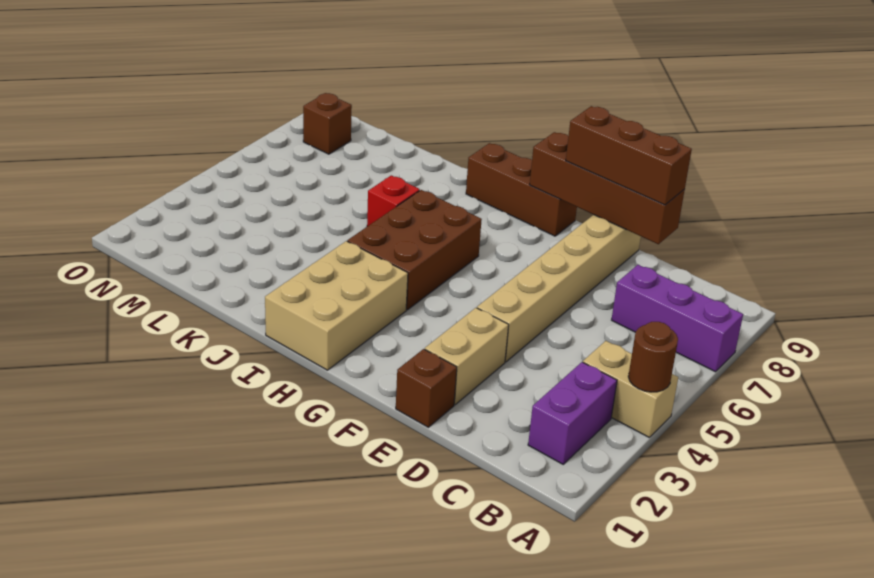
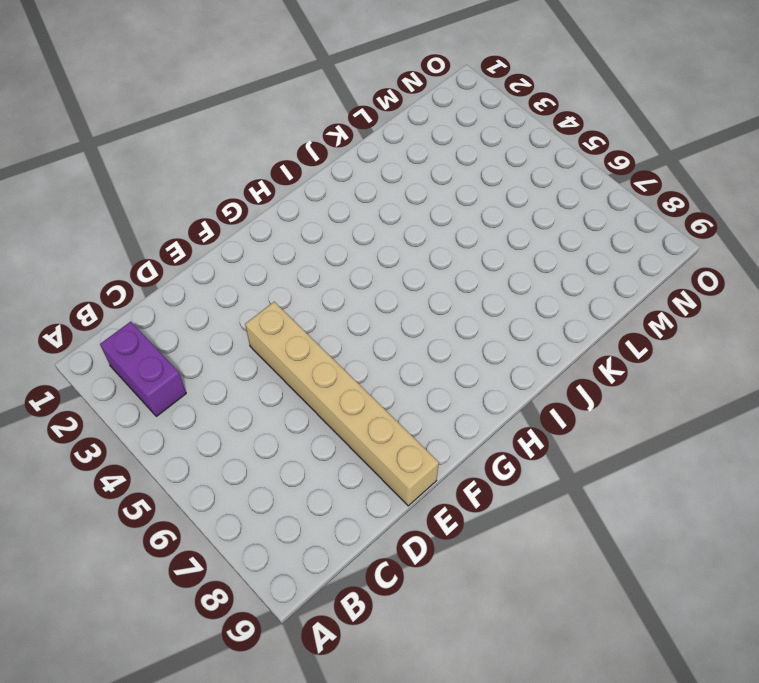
none -> tan brick A4:B4 level 1
none -> purple brick A7:C7 level 1
none -> brown brick E1 level 1

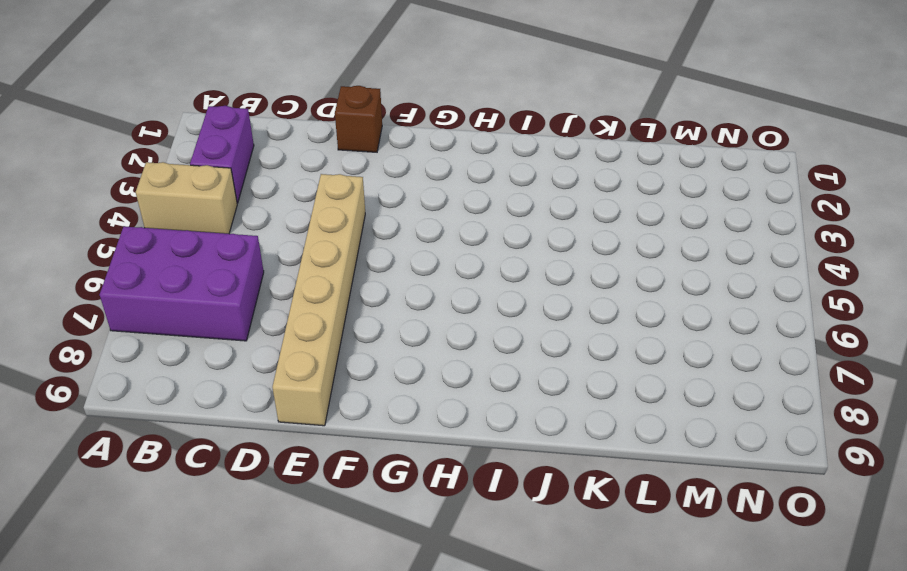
purple brick A6:C7 level 1 -> purple brick A7:C7 level 1
none -> tan brick E2:E3 level 1
none -> brown brick G9:I9 level 1
none -> tan brick H1:I3 level 1

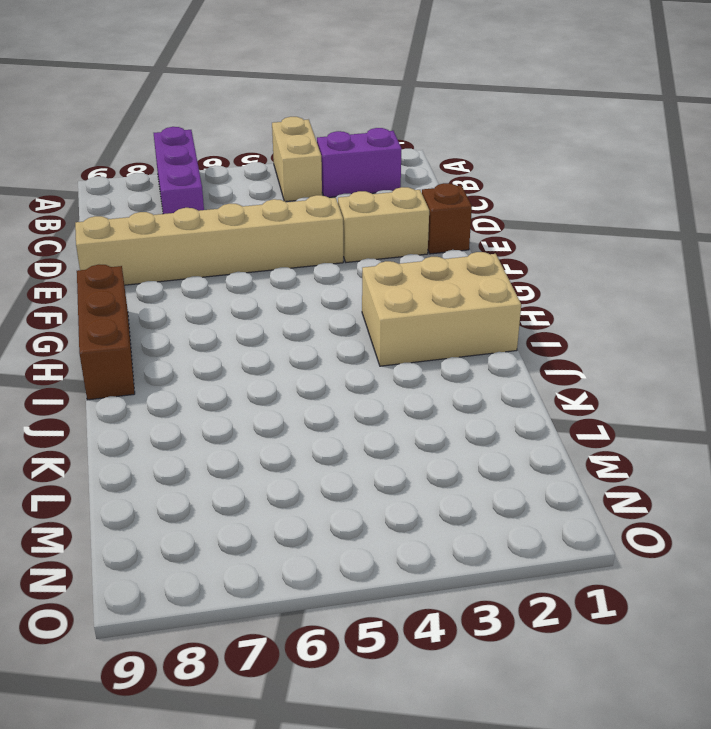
none -> brown brick H4:I6 level 1
none -> red brick J6 level 1
none -> brown brick N8 level 1

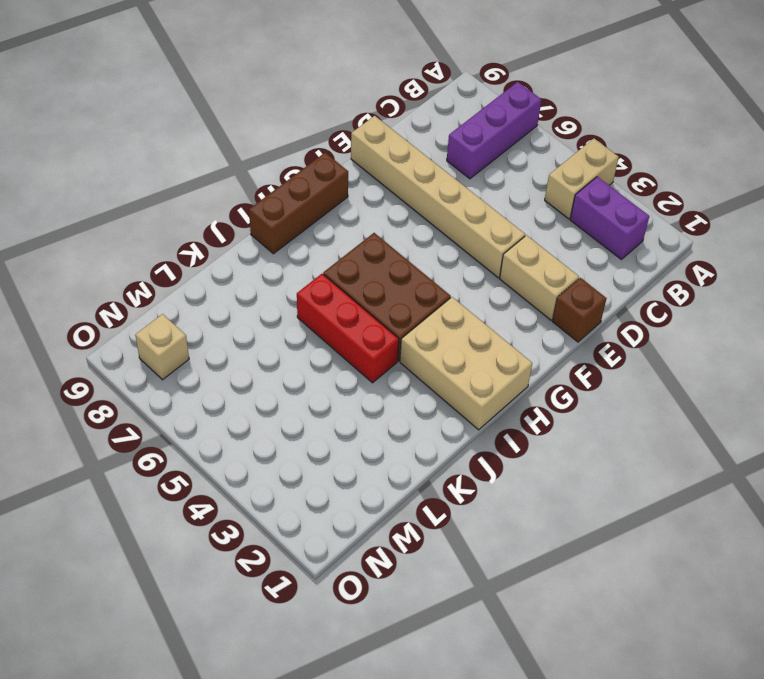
red brick J4:J6 level 1 -> red brick J6 level 1
tan brick N8 level 1 -> brown brick N8 level 1
none -> brown round brick A4 level 2
none -> brown brick D9:G9 level 2
none -> brown brick D9:F9 level 3

